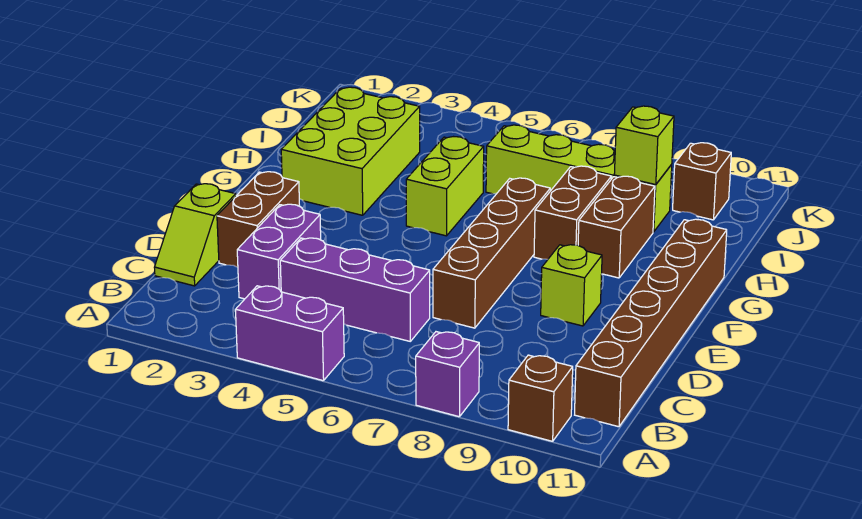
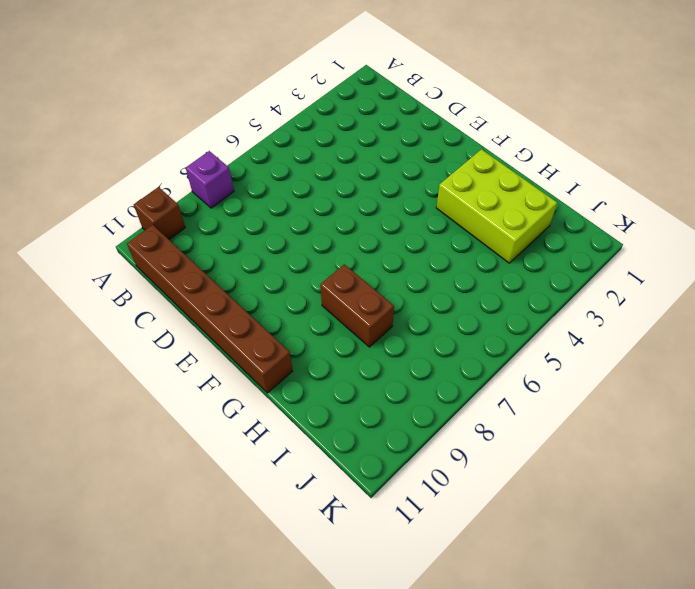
none -> purple brick A4:A5 level 1
none -> lime slope C1:D1 level 1 top D
none -> purple brick C3:D3 level 1

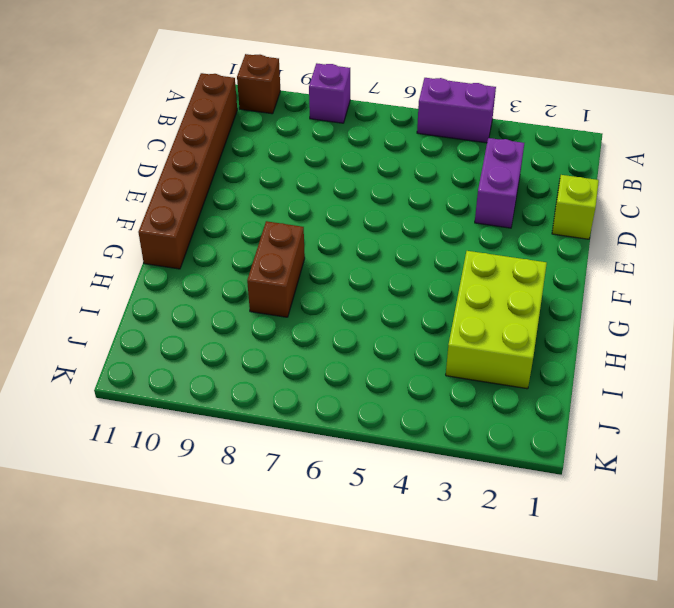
none -> purple brick C4:C6 level 1
none -> brown brick D2:E2 level 1
none -> brown brick D7:G7 level 1

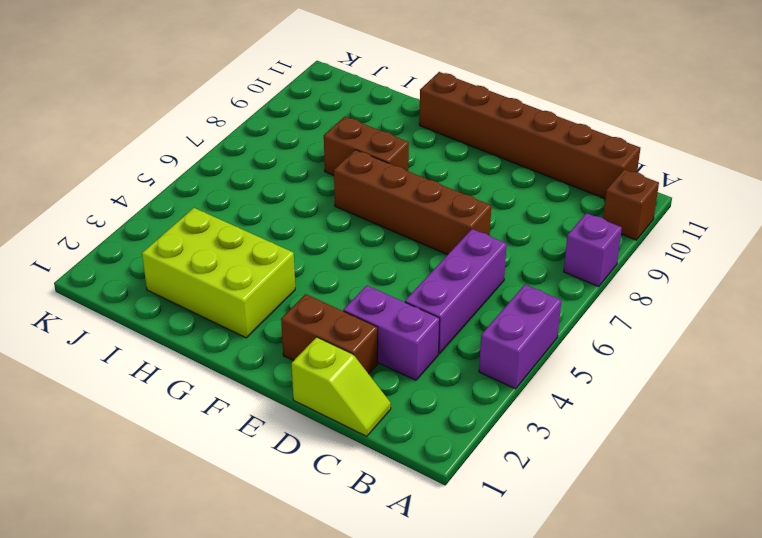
none -> lime brick E9 level 1
none -> lime brick G5:H5 level 1
none -> brown brick G9:H9 level 1

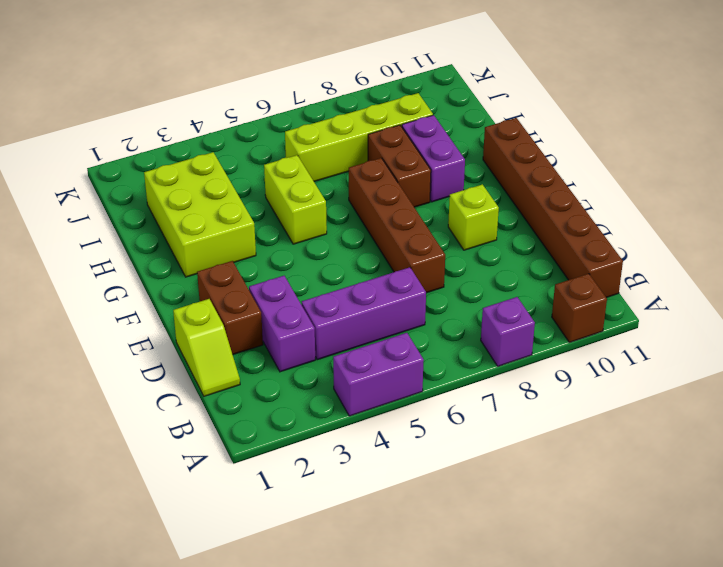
purple brick G9:H9 level 1 -> brown brick G9:H9 level 1
none -> brown brick J10 level 1
none -> lime brick I9 level 2

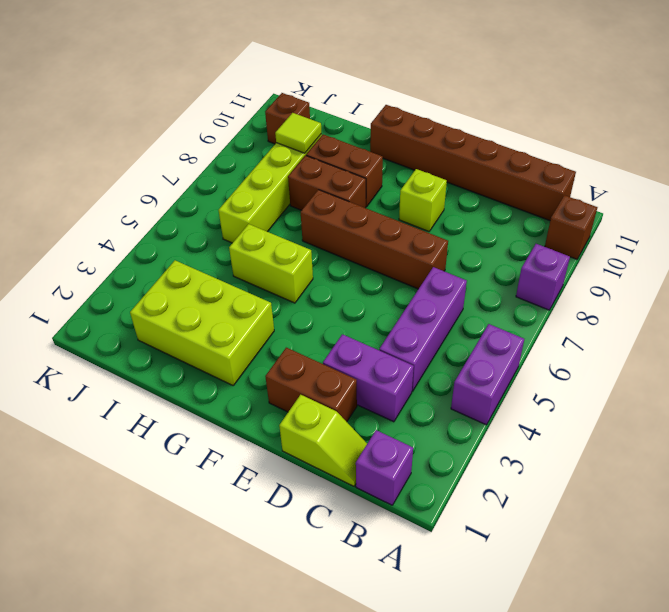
purple brick B1 level 1 -> none
lime tile I9 level 2 -> lime brick I9 level 2

